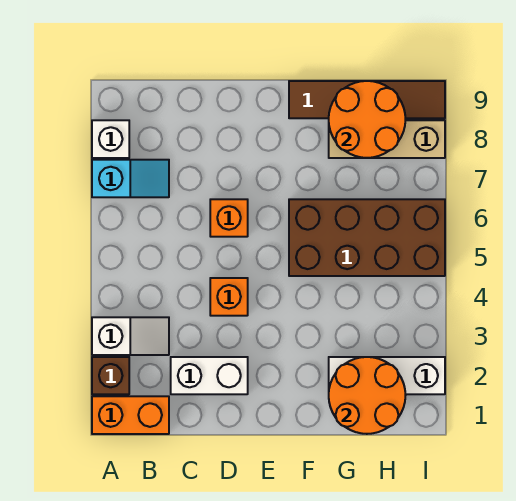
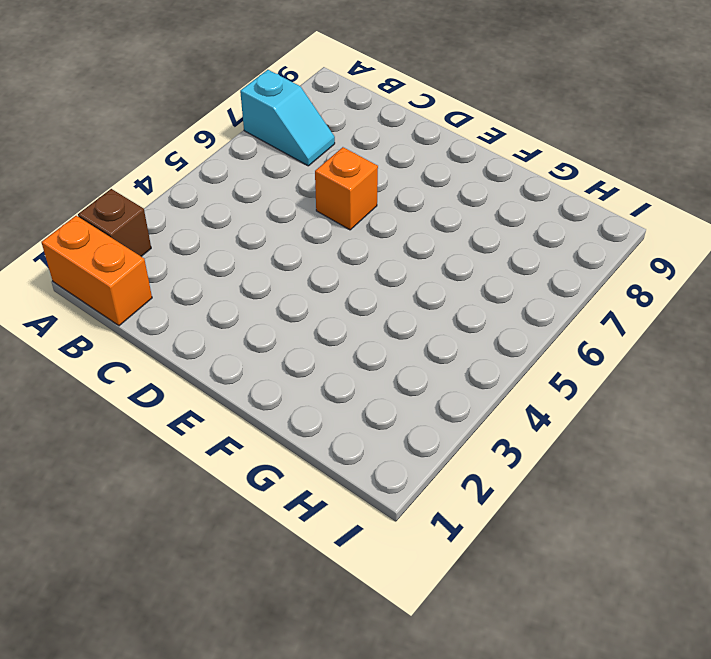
none -> white slope A3:B3 level 1 top A
none -> white brick A8 level 1
none -> white brick C2:D2 level 1

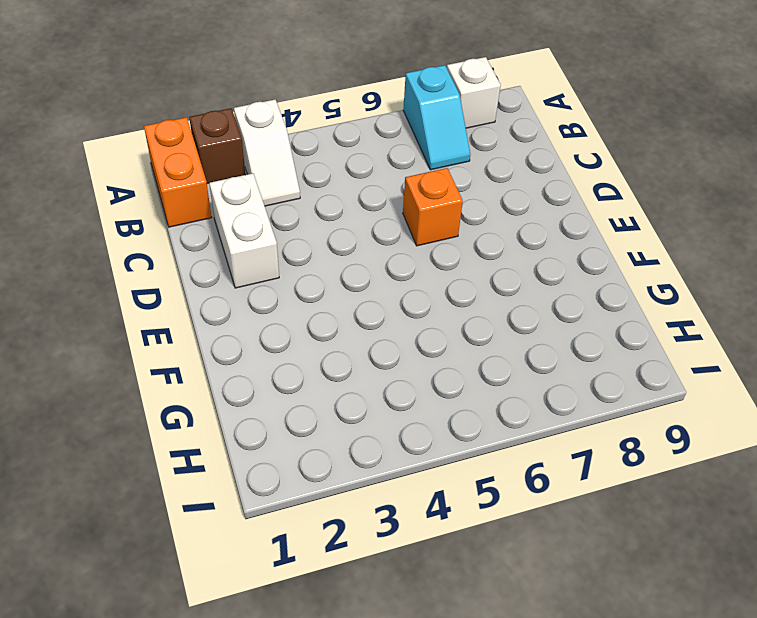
none -> orange brick D4 level 1
none -> brown brick F5:I6 level 1
none -> brown tile F9:I9 level 1

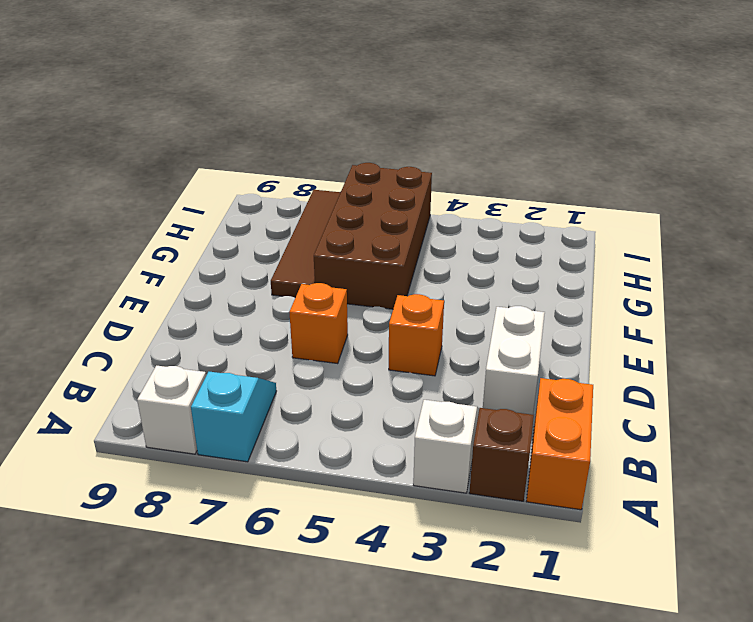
brown tile F7:I7 level 1 -> brown tile F9:I9 level 1
none -> white brick G2:I2 level 1
none -> tan brick G8:I8 level 1
none -> orange round brick G1:H2 level 2

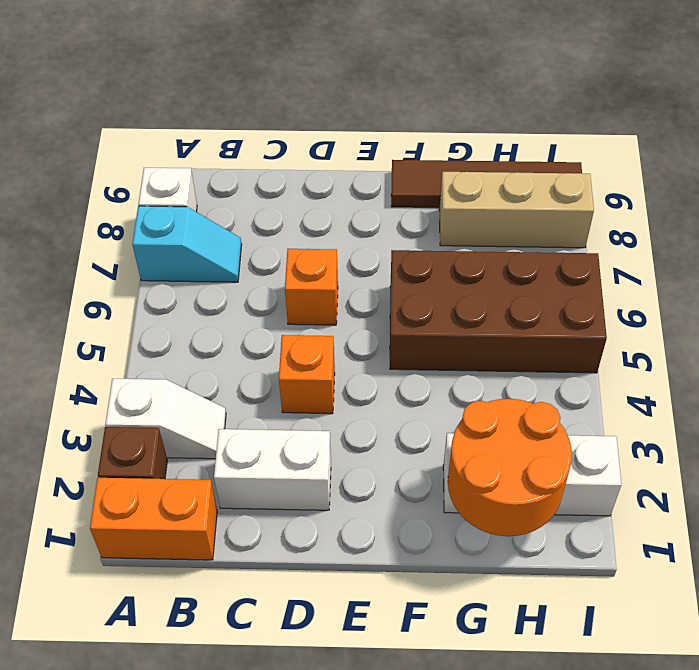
none -> orange round brick G8:H9 level 2

